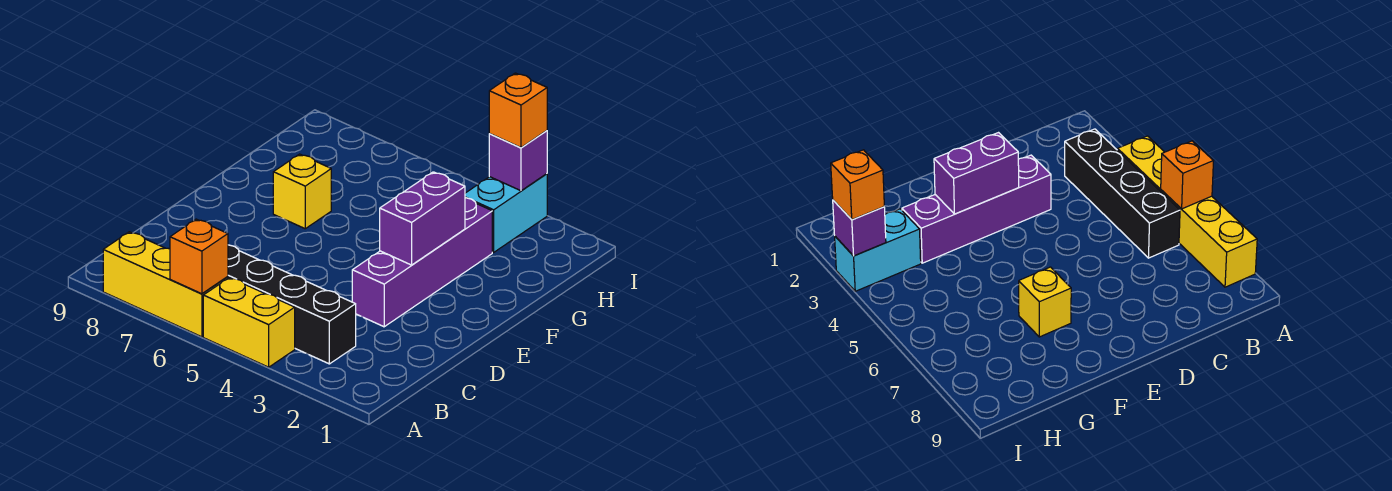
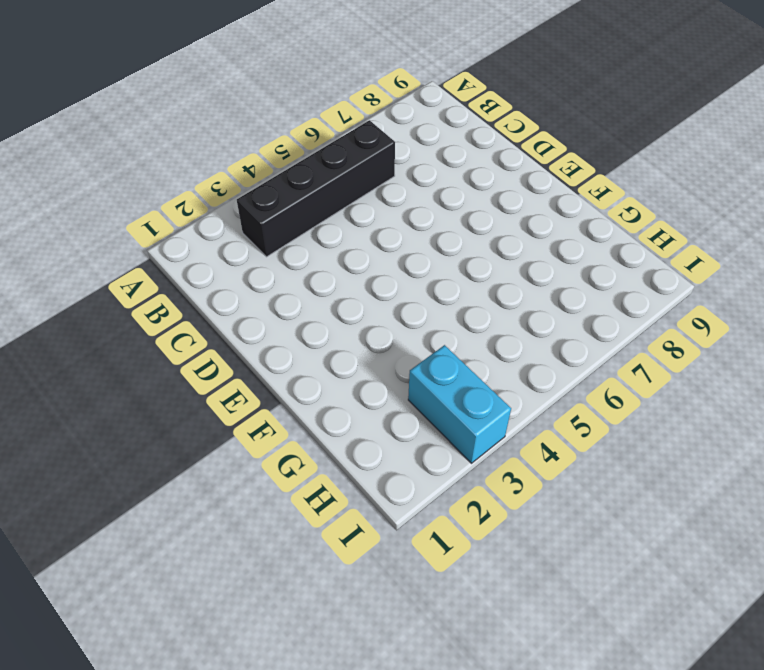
none -> yellow brick A4:A5 level 1
none -> yellow brick A6:A8 level 1

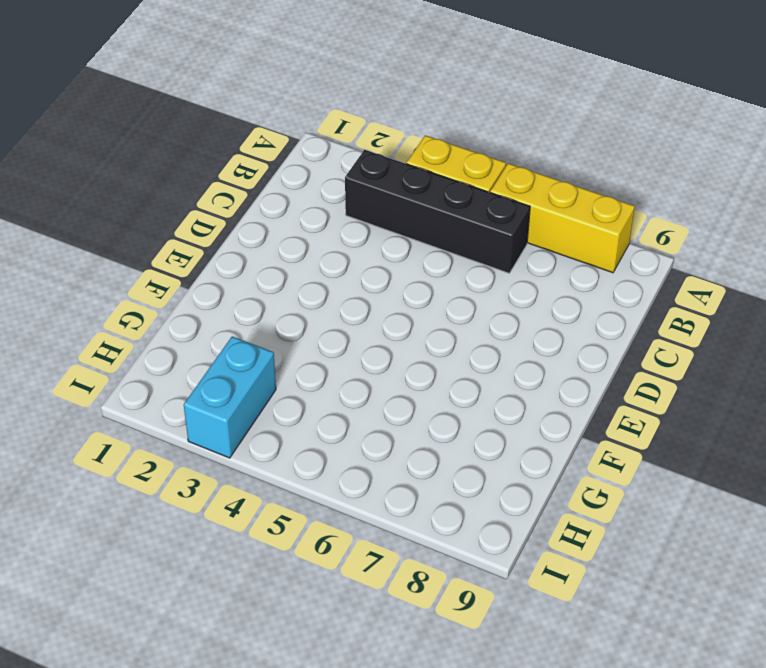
none -> purple brick D3:G3 level 1
none -> yellow brick F7 level 1

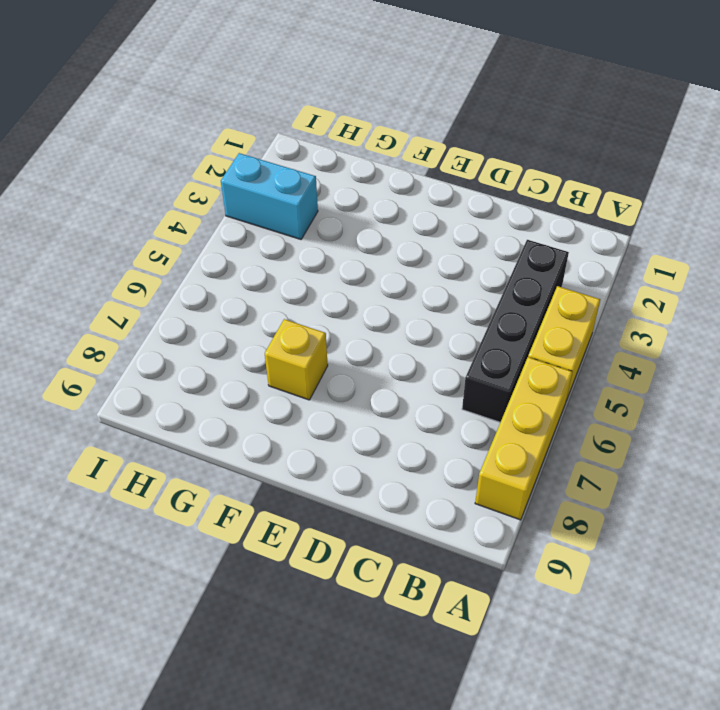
none -> purple brick D3:G3 level 1
none -> orange brick A6 level 2

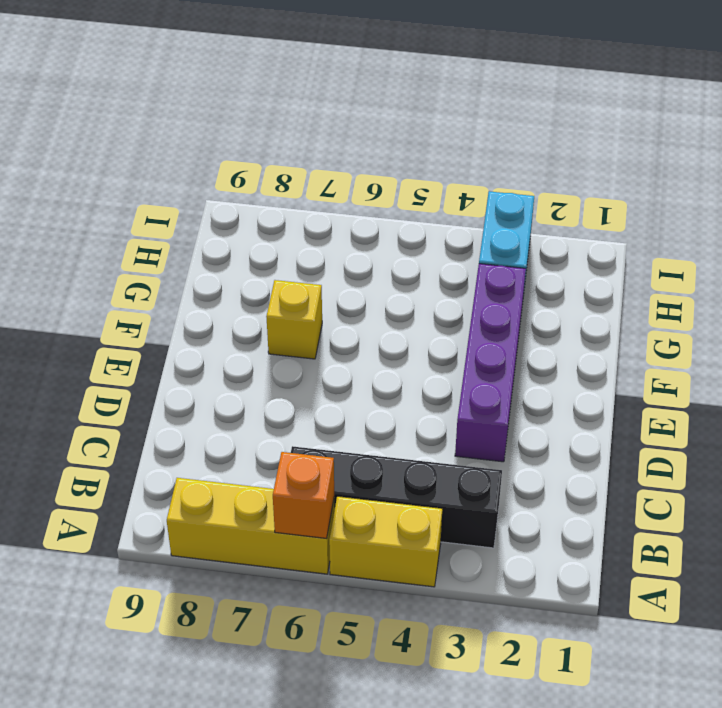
none -> purple brick E3:F3 level 2
none -> purple brick I3 level 2

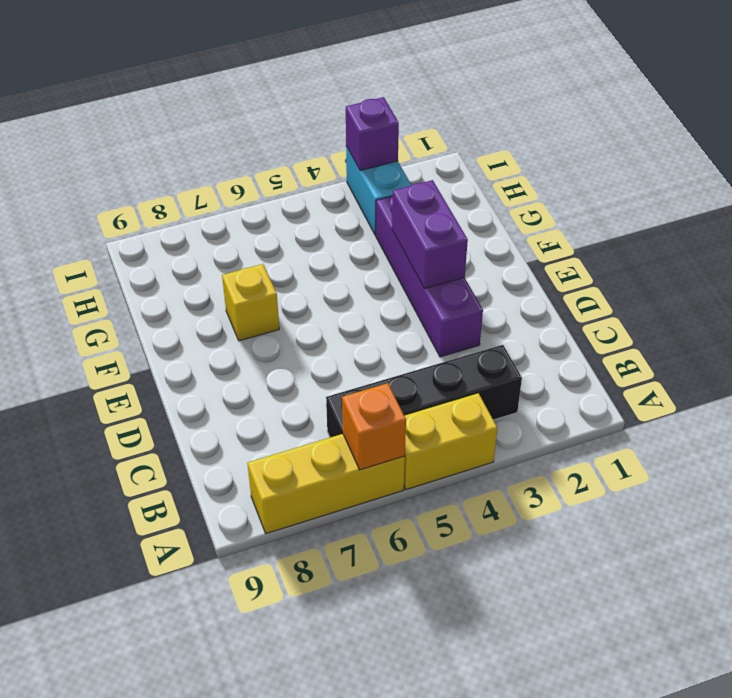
none -> orange brick I3 level 3

